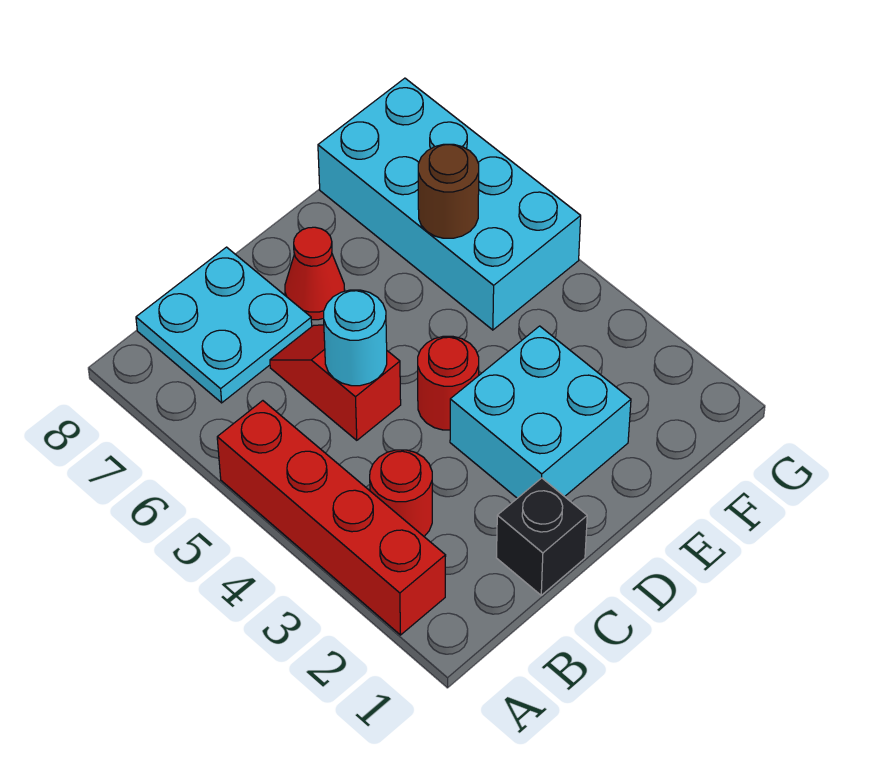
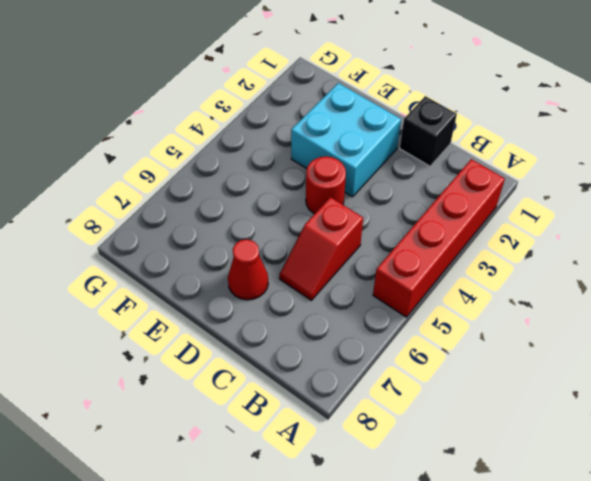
none -> red round brick B3 level 1
none -> cyan plate B7:C8 level 1

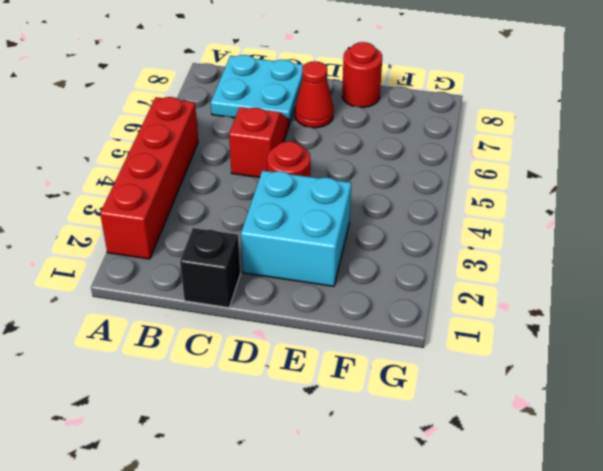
red round brick E8 level 1 -> red round brick B3 level 1
none -> cyan brick F5:G8 level 1
none -> cyan round brick C5 level 2

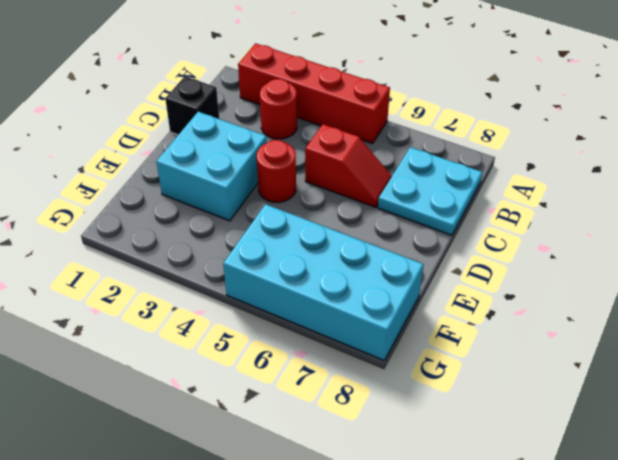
none -> red cone D7 level 1
none -> cyan round brick C5 level 2

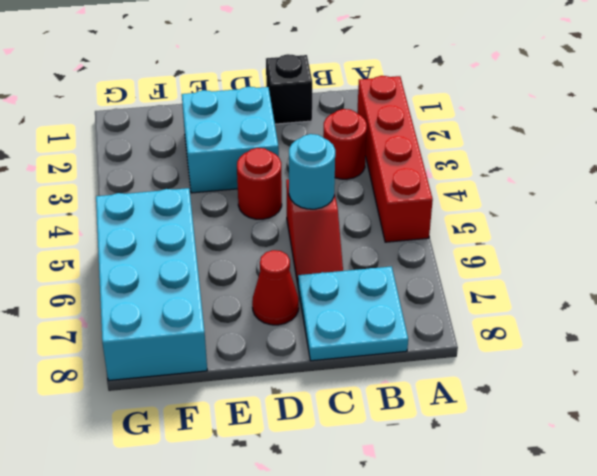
none -> brown round brick F6 level 2

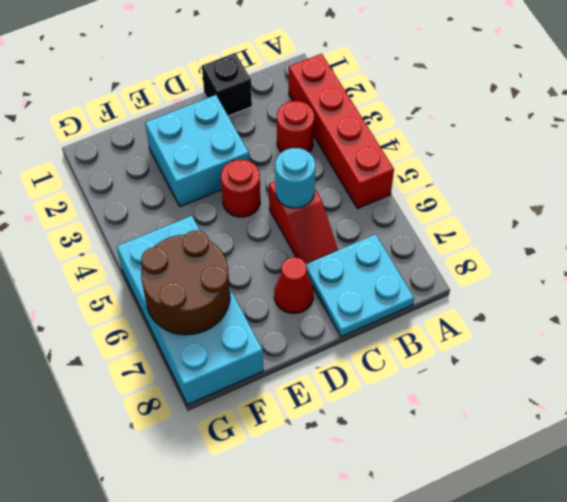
brown round brick F6:G7 level 2 -> brown round brick F6 level 2

